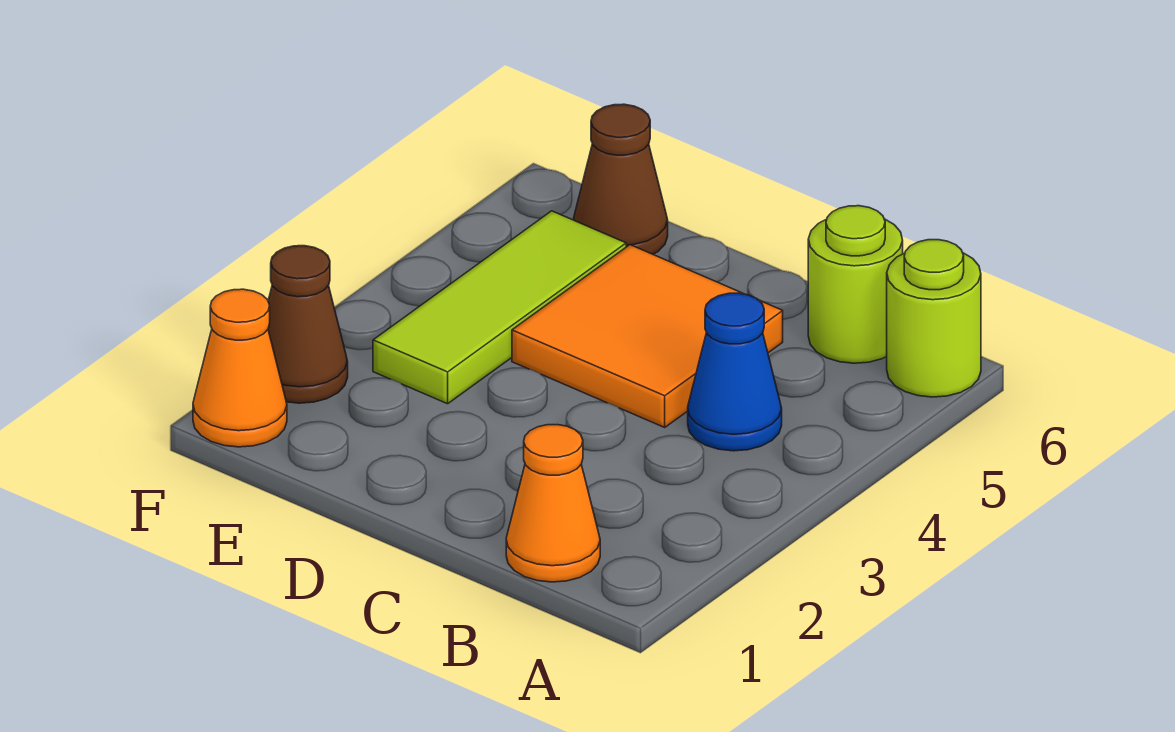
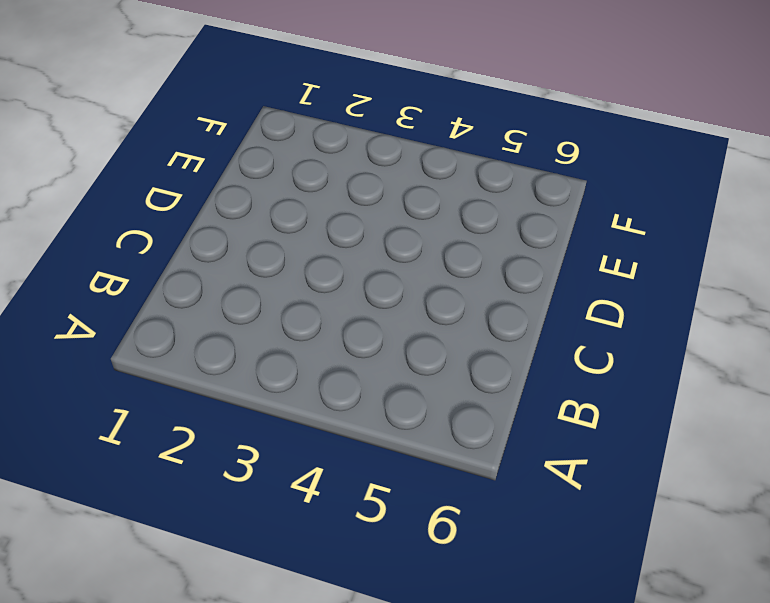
none -> lime round brick A6 level 1
none -> orange cone B1 level 1

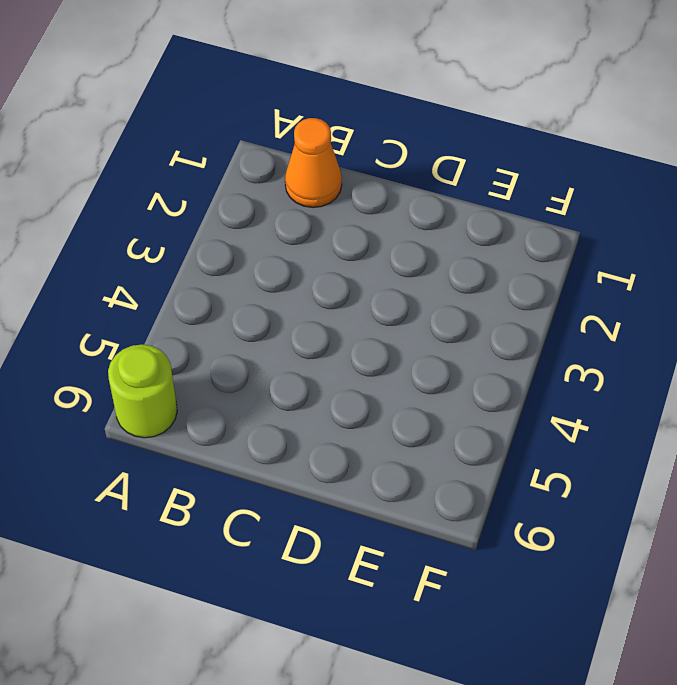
none -> blue cone B4 level 1
none -> lime round brick B6 level 1

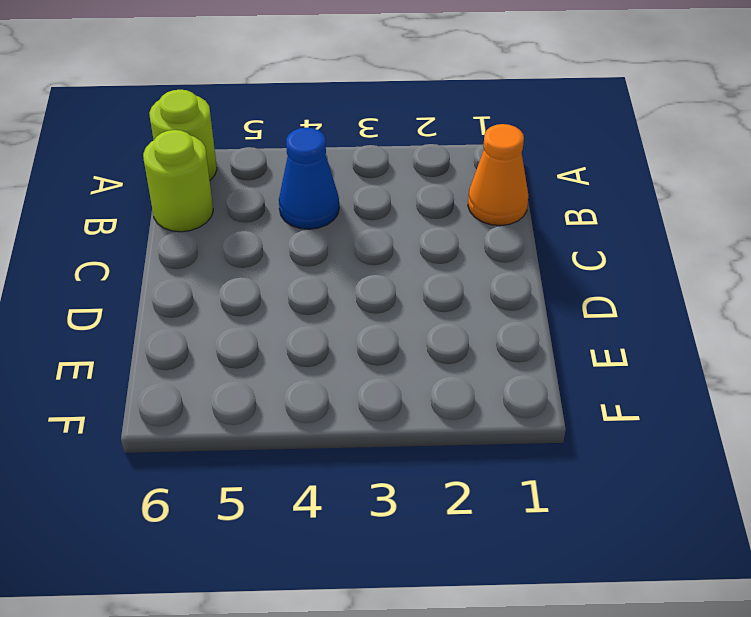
none -> orange tile C4:D5 level 1
none -> lime tile E3:E5 level 1

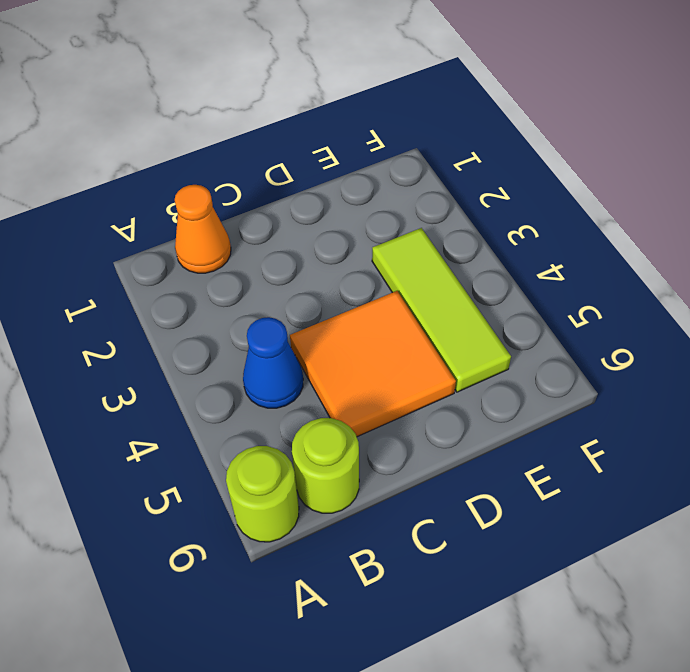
none -> brown cone E6 level 1
none -> orange cone F1 level 1

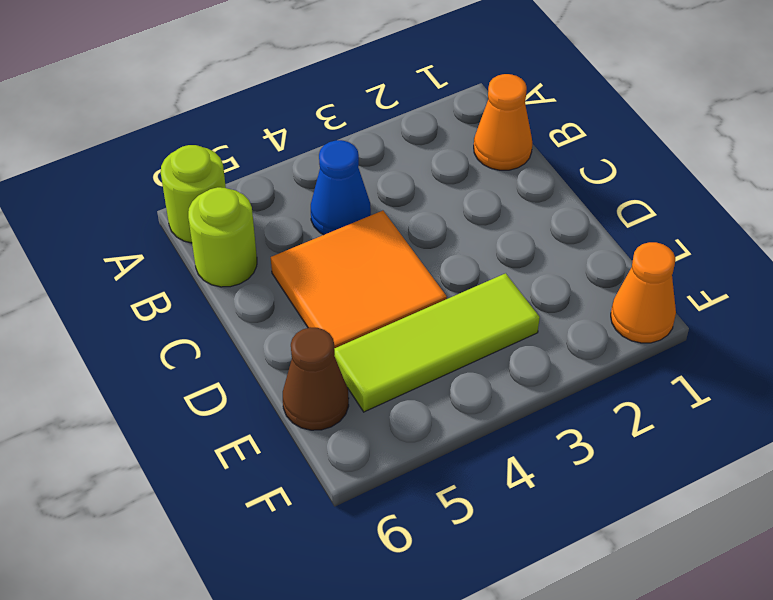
none -> brown cone F2 level 1

